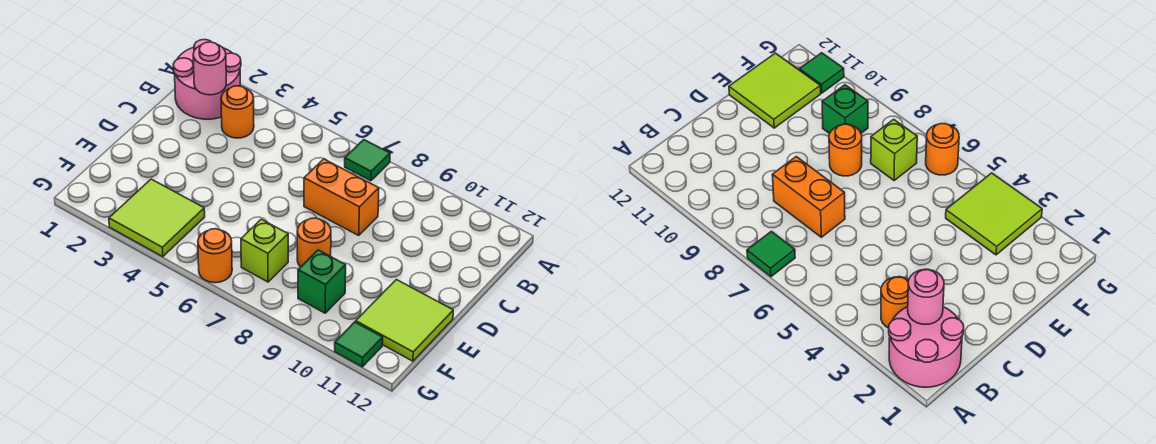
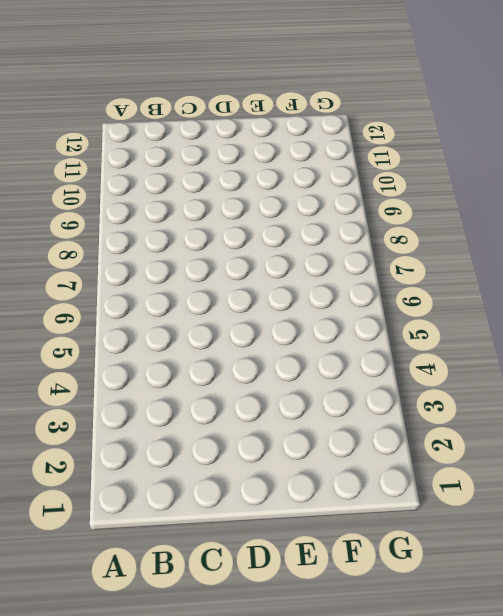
none -> pink round brick A1:B2 level 1
none -> green tile A7 level 1
none -> orange round brick B3 level 1

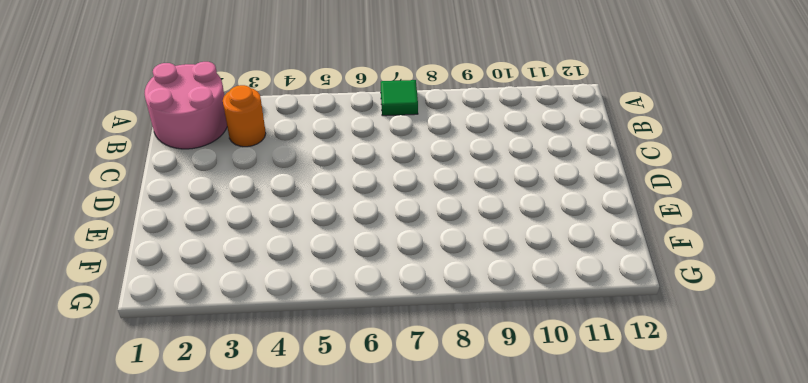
none -> orange brick C7:C8 level 1
none -> orange round brick E8 level 1
none -> lime tile E11:F12 level 1

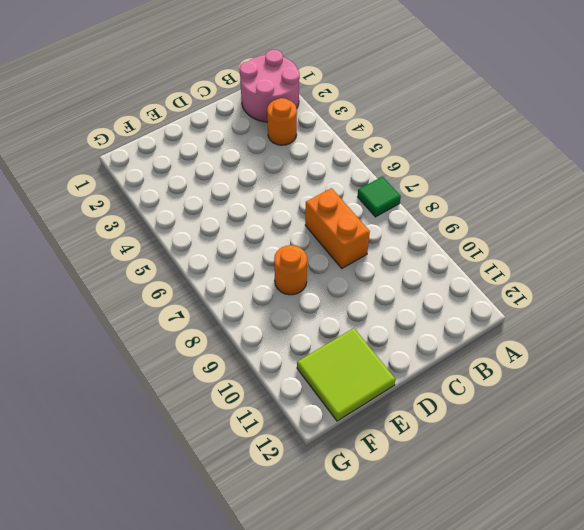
none -> lime tile F3:G4 level 1
none -> lime brick F7 level 1
none -> green brick F9 level 1

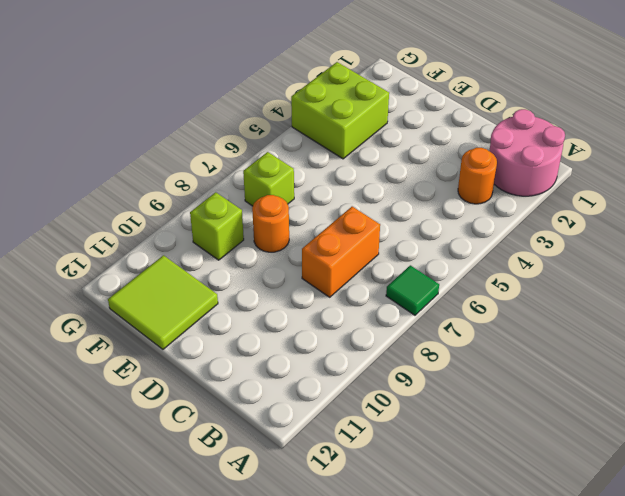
lime brick F3:G4 level 1 -> lime tile F3:G4 level 1
lime brick F9 level 1 -> green brick F9 level 1
none -> orange round brick G6 level 1
none -> green tile G11 level 1
none -> pink round brick B2 level 2

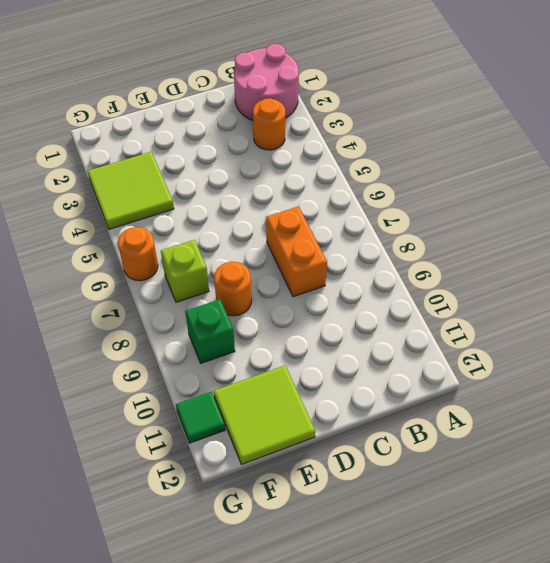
none -> green tile A7 level 1
none -> pink round brick B2 level 2

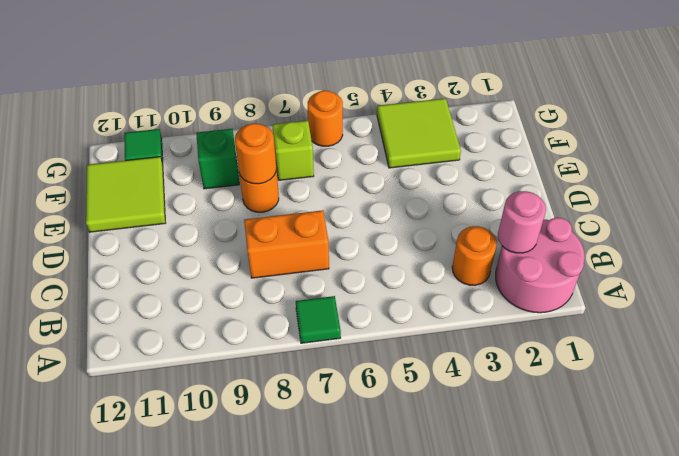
orange round brick E8 level 2 -> none

